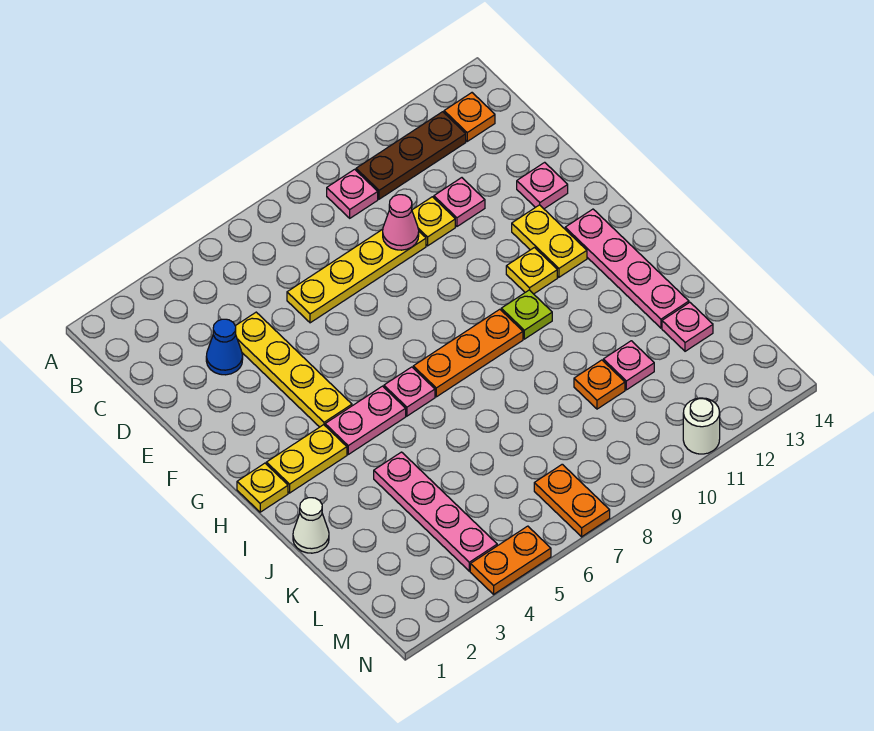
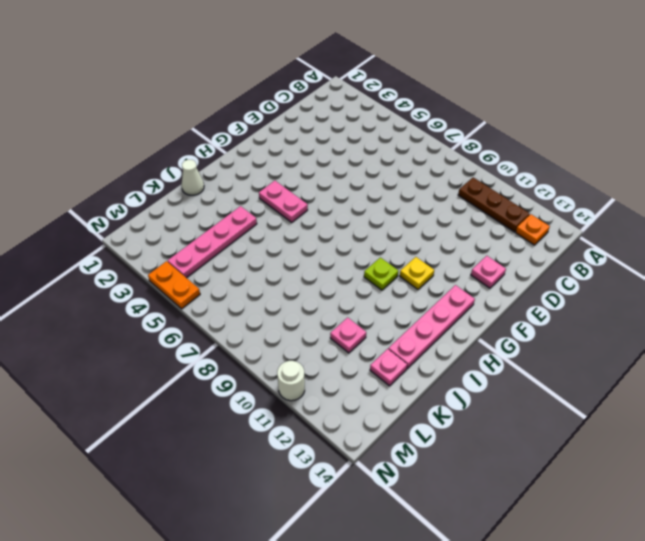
none -> pink plate B9 level 1
none -> blue cone D3 level 1
none -> yellow plate D4:G4 level 1

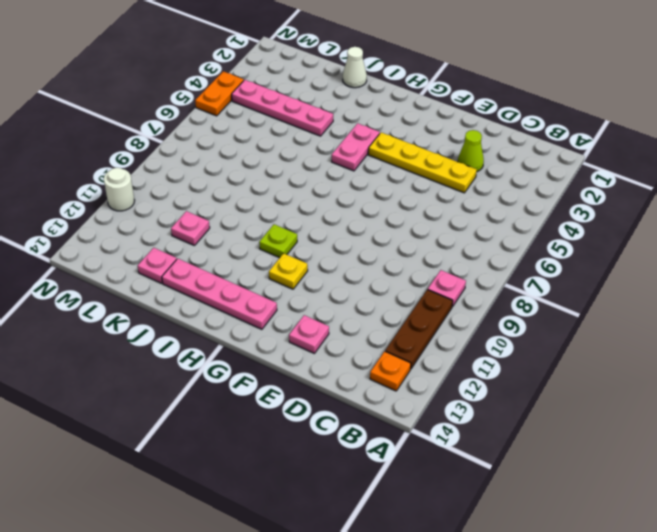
lime cone D3 level 1 -> blue cone D3 level 1
none -> yellow plate D6:D9 level 1
none -> yellow plate D10 level 1
none -> pink plate D11 level 1

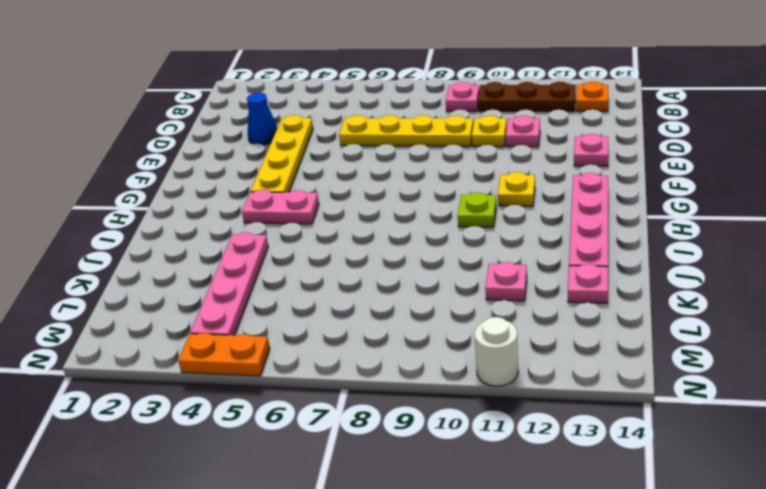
none -> yellow plate F12:G12 level 1
none -> yellow plate H1 level 1
none -> yellow plate H2:H3 level 1

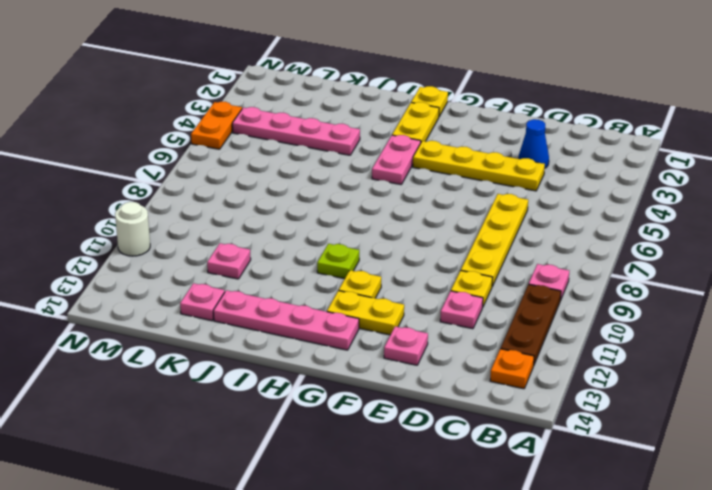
none -> pink plate H6 level 1
none -> orange plate H7:H9 level 1
none -> white cone J1 level 1

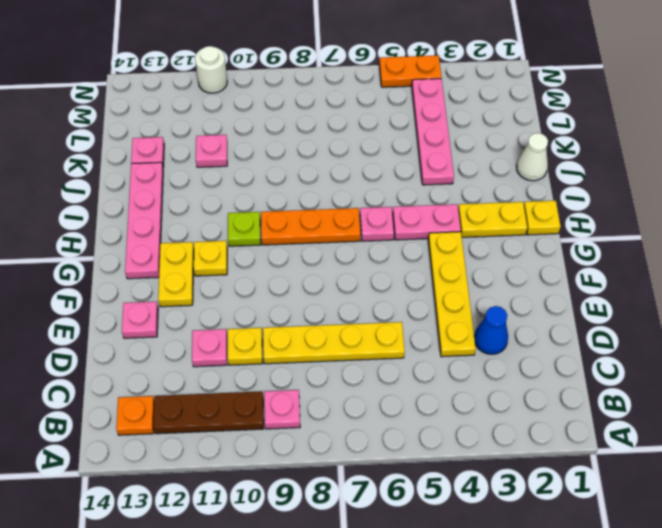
none -> orange plate K10 level 1
none -> orange plate M7:N7 level 1
none -> pink cone D9 level 2

